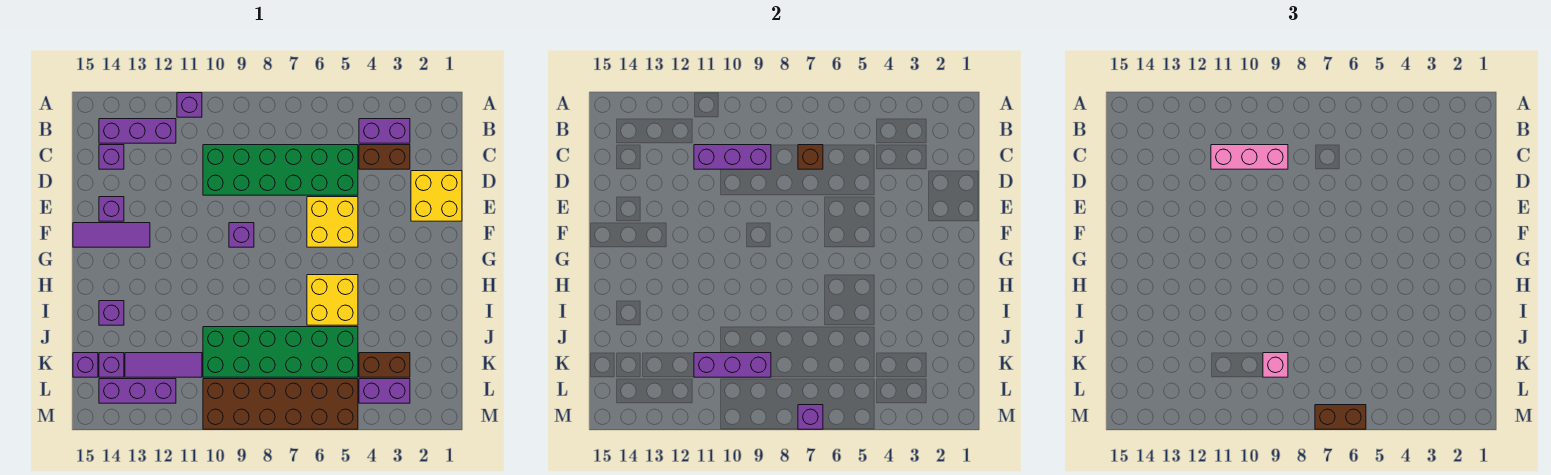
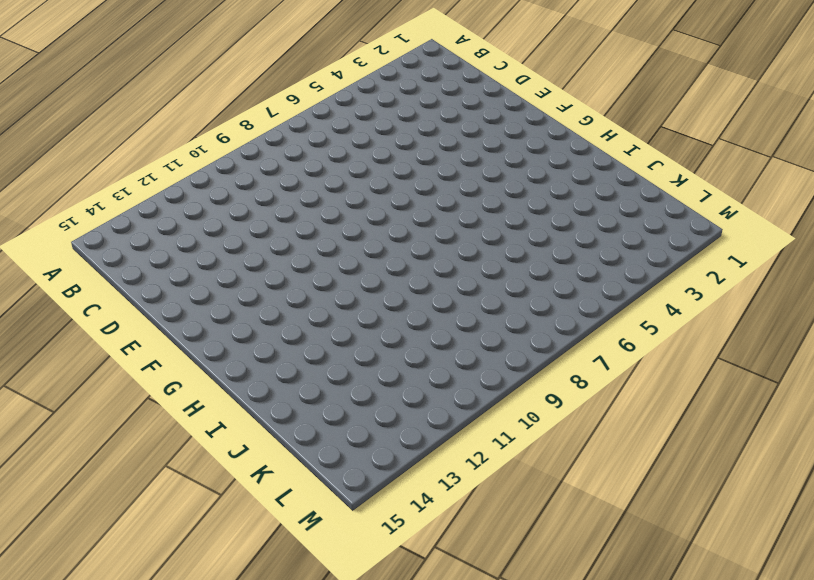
none -> purple brick A11 level 1
none -> purple brick B3:B4 level 1
none -> purple brick B12:B14 level 1

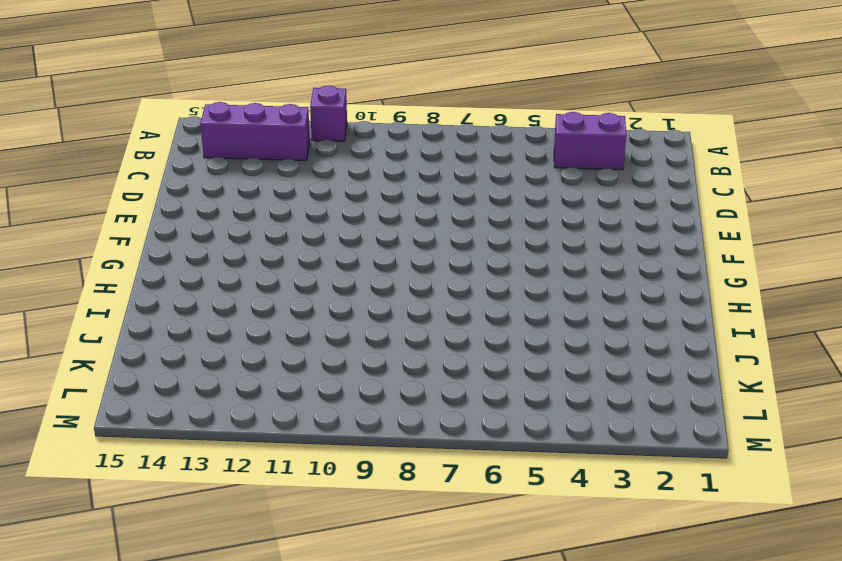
none -> brown brick C3:C4 level 1
none -> green brick C5:D10 level 1
none -> purple brick C14 level 1

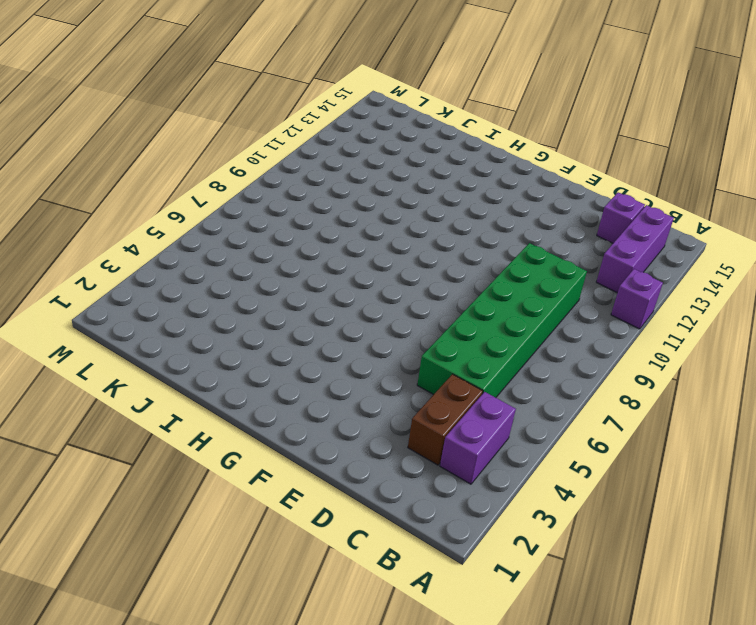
none -> yellow brick D1:E2 level 1
none -> yellow brick E5:F6 level 1
none -> purple brick E14 level 1

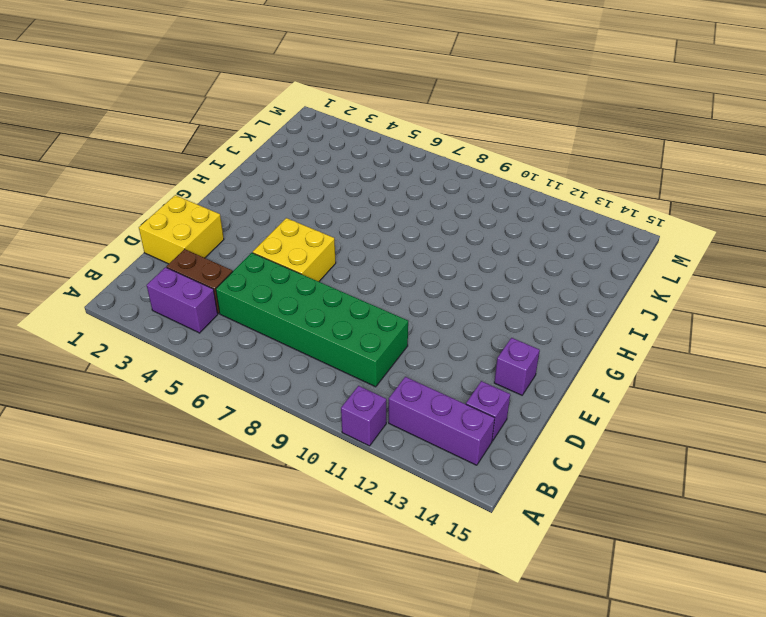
none -> purple brick F9 level 1
none -> purple tile F13:F15 level 1
none -> yellow brick H5:I6 level 1

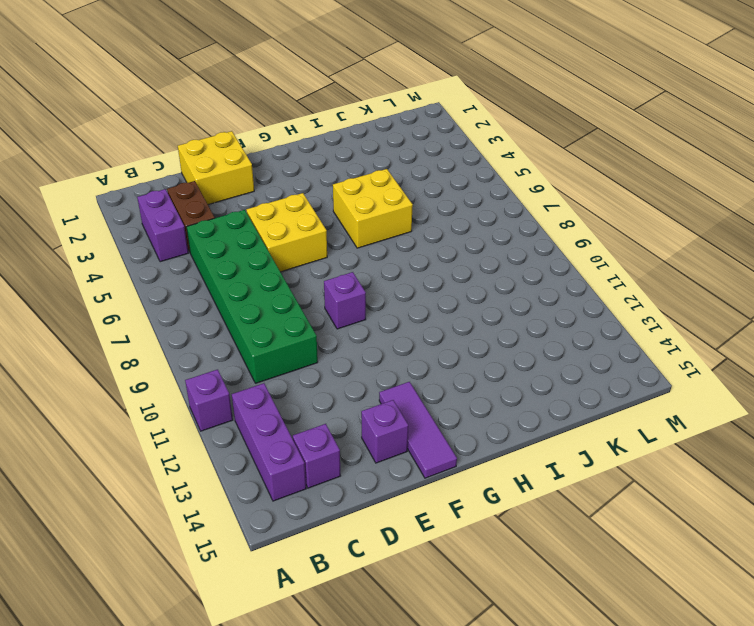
none -> purple brick I14 level 1
none -> green brick J5:K10 level 1
none -> brown brick K3:K4 level 1

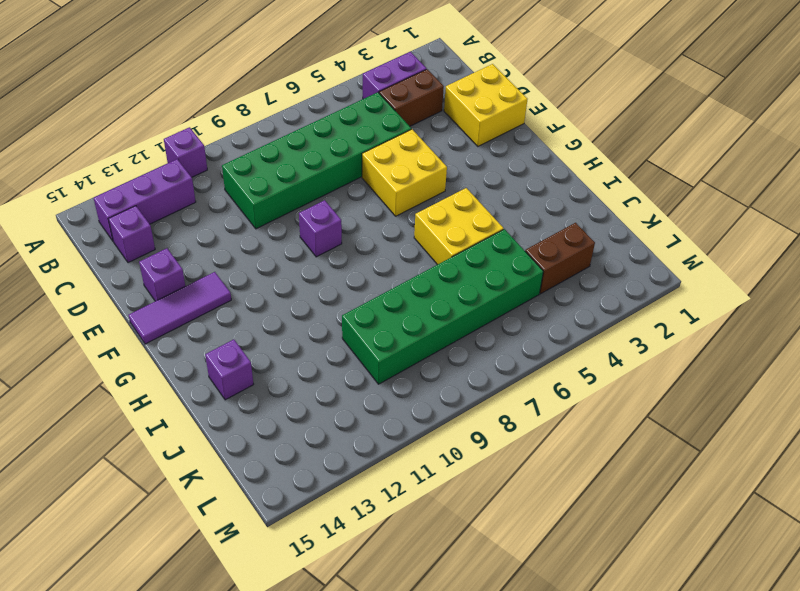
none -> purple tile K11:K13 level 1
none -> purple brick K14 level 1
none -> purple brick K15 level 1

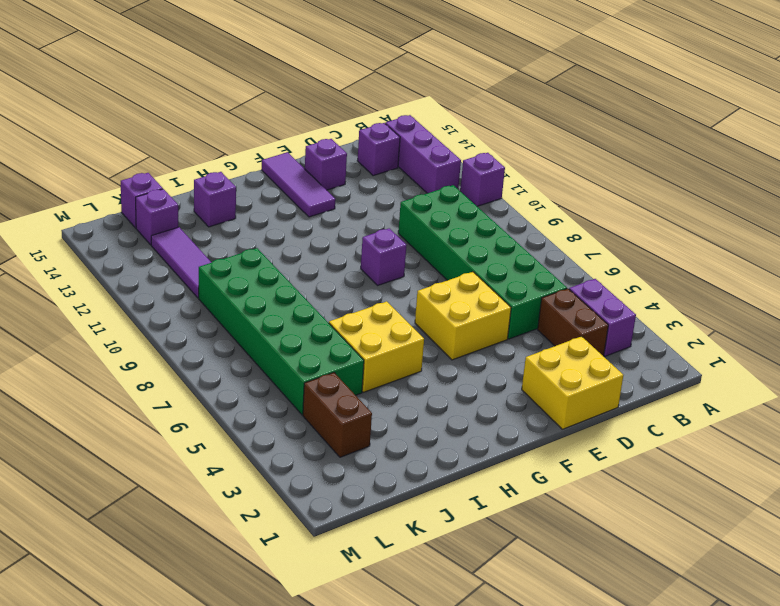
none -> purple brick L3:L4 level 1
none -> brown brick L5:M10 level 1
none -> purple brick L12:L14 level 1

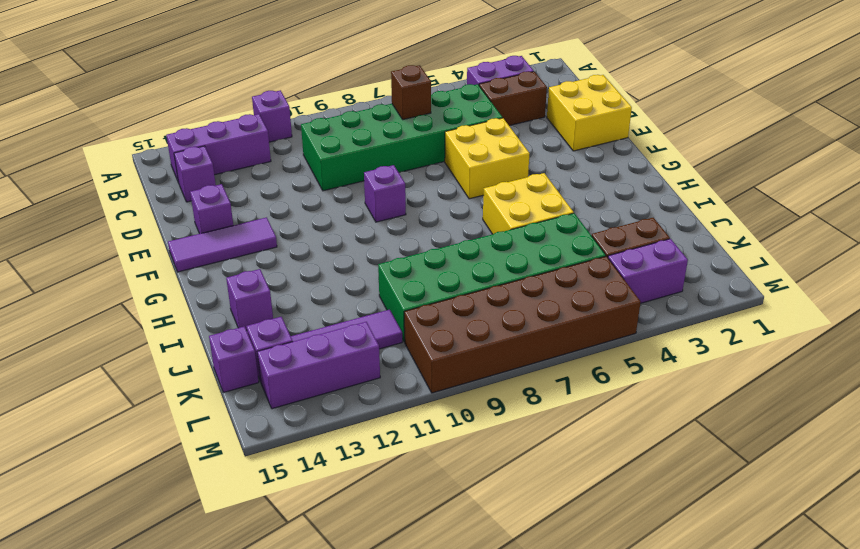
none -> purple brick C9:C11 level 2
none -> purple brick K9:K11 level 2
none -> purple brick M7 level 2

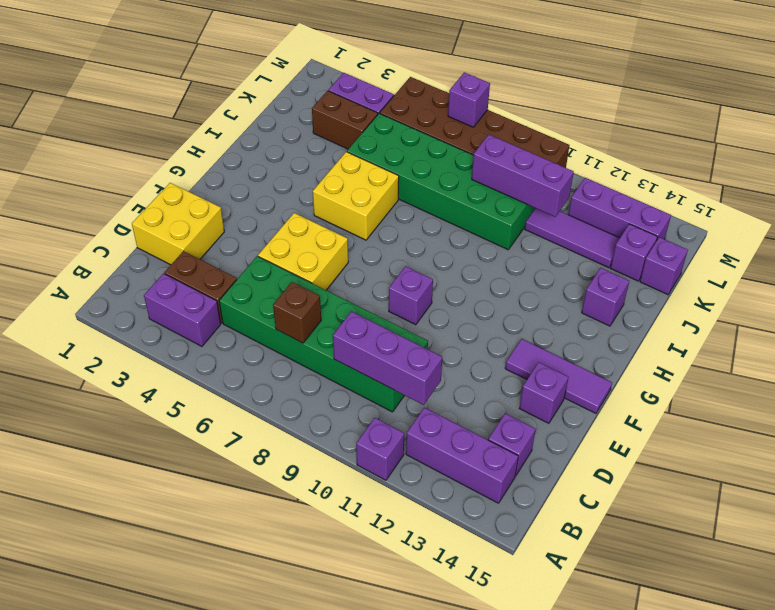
none -> pink brick C9:C11 level 3
none -> pink brick K9 level 3
none -> brown brick M6:M7 level 3

